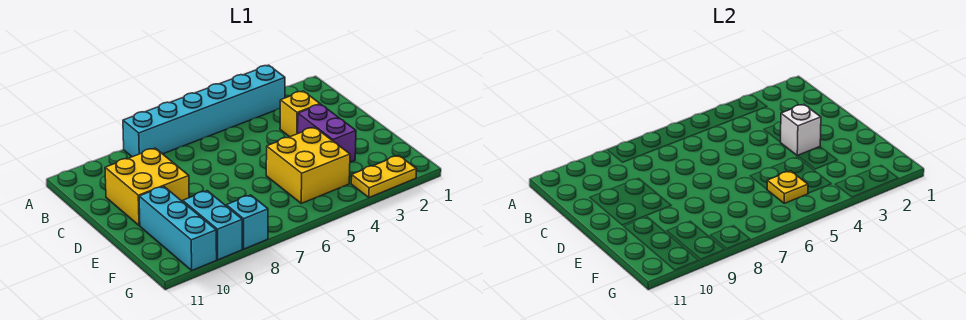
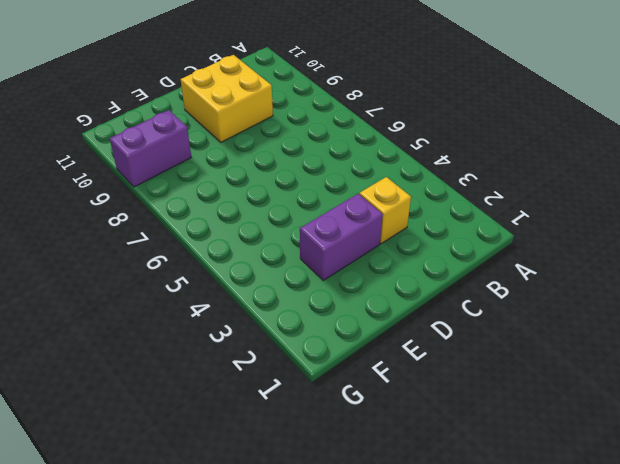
purple brick F9:G9 level 1 -> cyan brick F9:G9 level 1
none -> cyan brick A3:A8 level 1
none -> yellow brick E4:F5 level 1

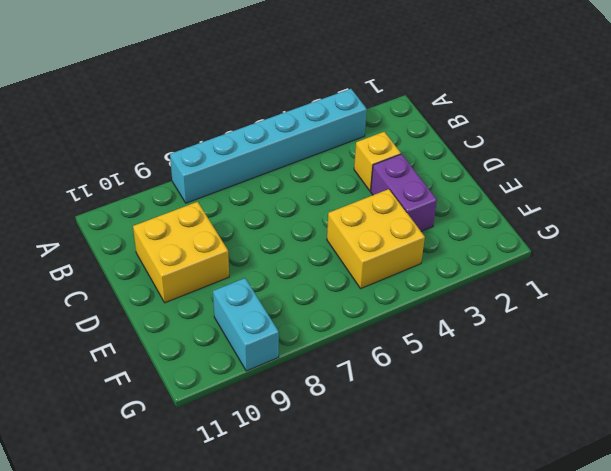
none -> cyan brick E10:G10 level 1
none -> yellow plate G2:G3 level 1

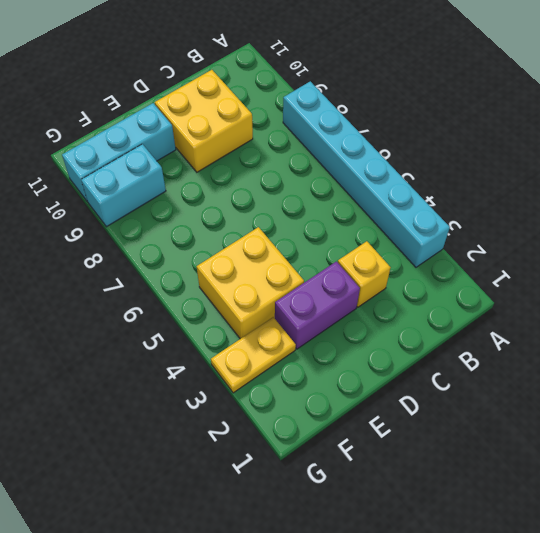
yellow plate F3:G3 level 1 -> yellow plate G2:G3 level 1
none -> cyan brick G8 level 1
none -> white brick D3 level 2

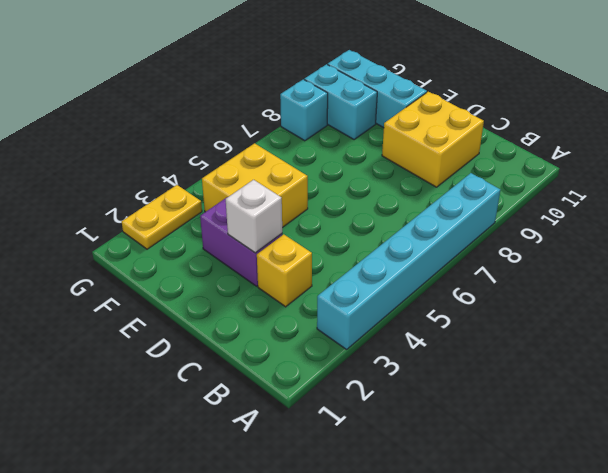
none -> yellow plate F5 level 2

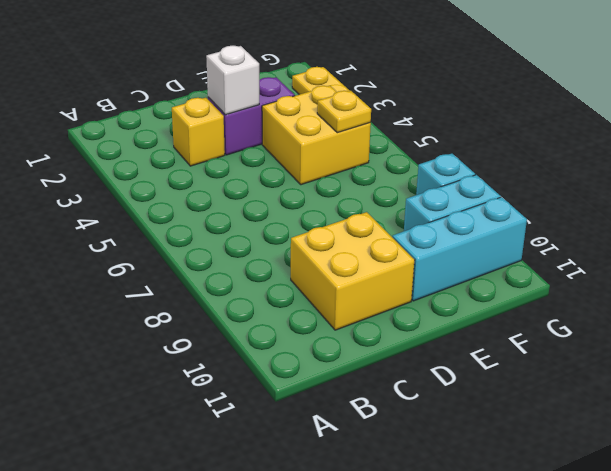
none -> cyan brick A3:A8 level 1

